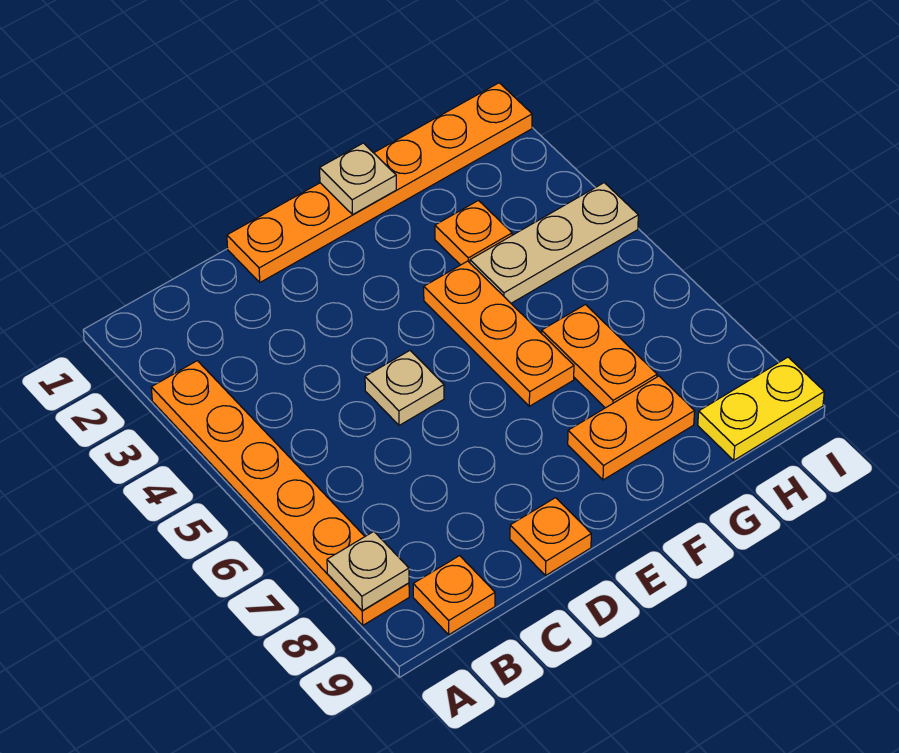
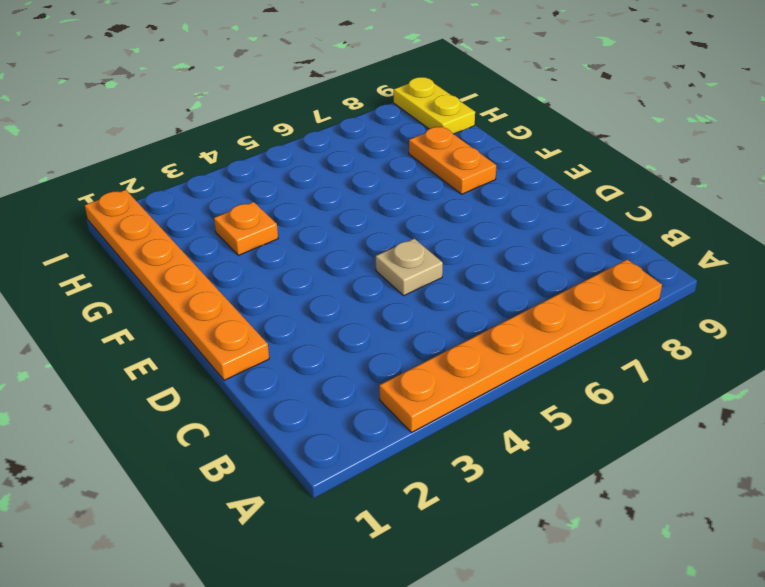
none -> orange plate B9 level 1
none -> orange plate D9 level 1
none -> orange plate F4:F6 level 1

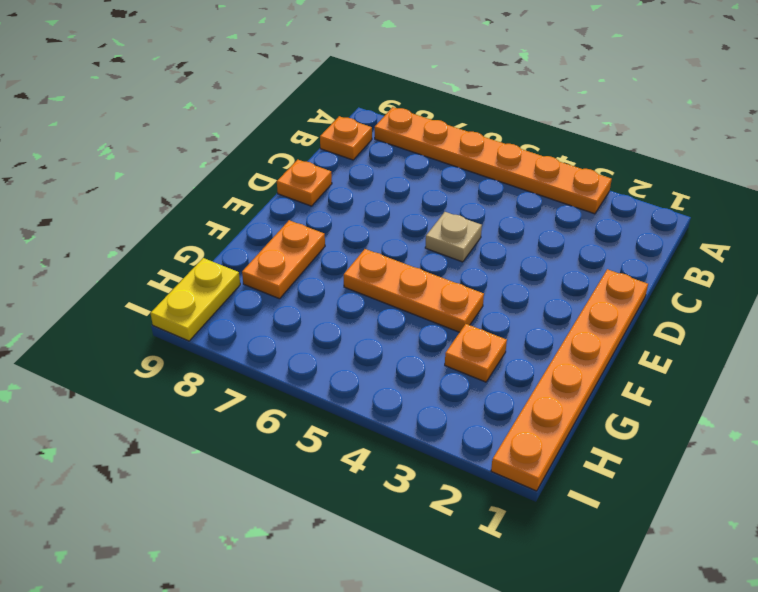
none -> tan plate G4:I4 level 1
none -> orange plate G6:G7 level 1
none -> tan plate A8 level 2

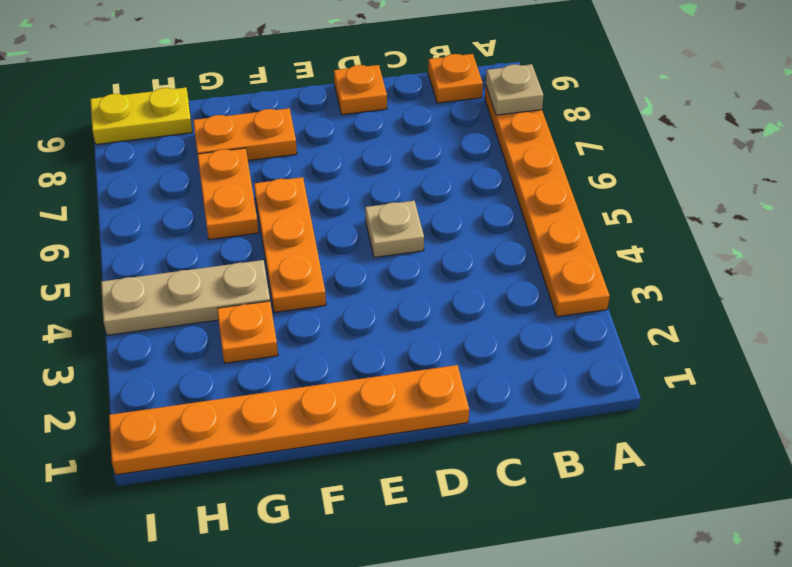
none -> tan plate F1 level 2

